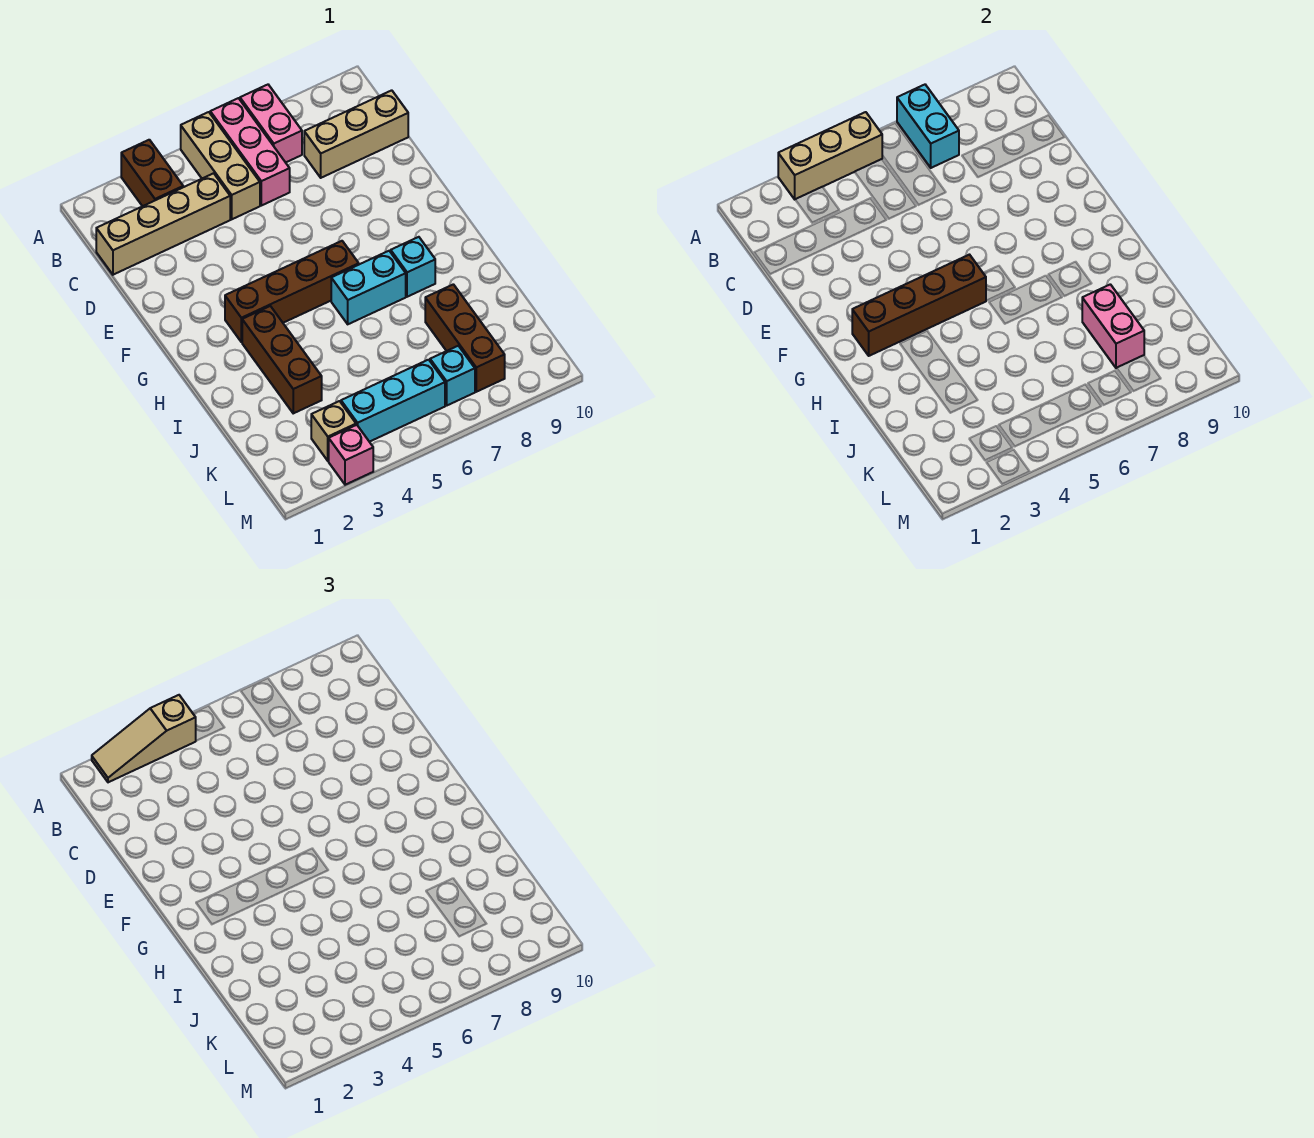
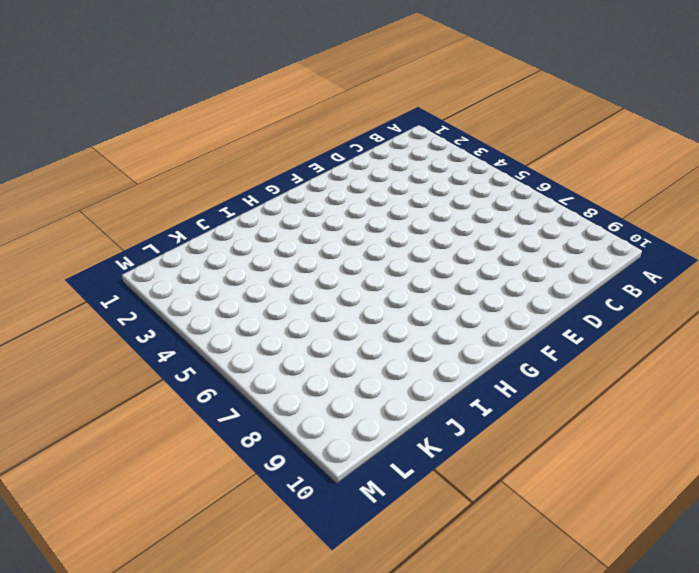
none -> brown brick A3:B3 level 1
none -> tan brick A5:C5 level 1
none -> pink brick A6:C6 level 1

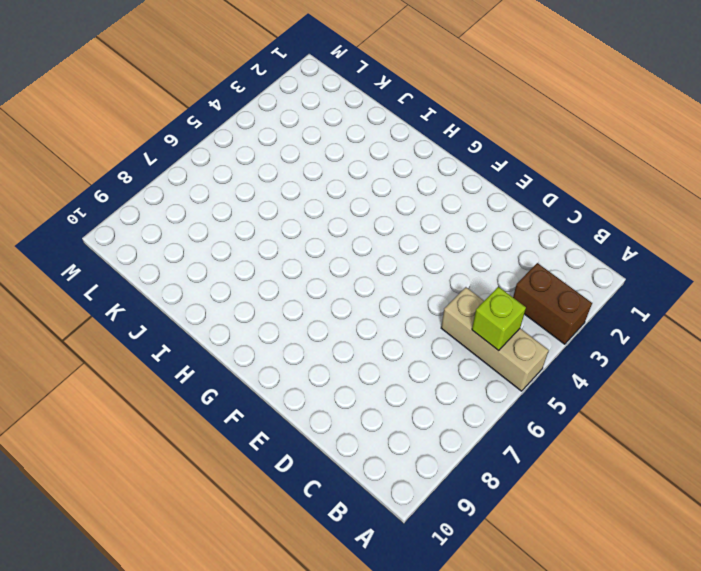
lime brick B5 level 2 -> none
none -> pink brick A6:C6 level 1
none -> pink brick A7:B7 level 1
none -> tan brick C1:C4 level 1

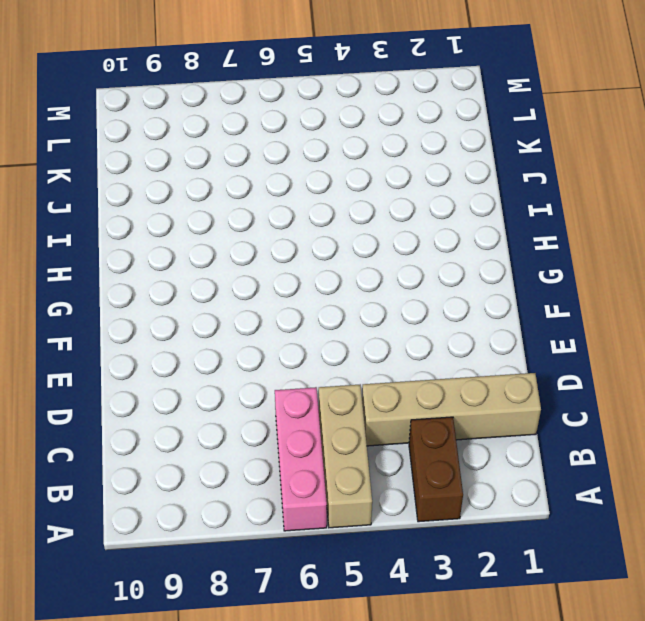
none -> pink brick A7:B7 level 1
none -> tan brick C8:C10 level 1
none -> brown brick G3:G6 level 1

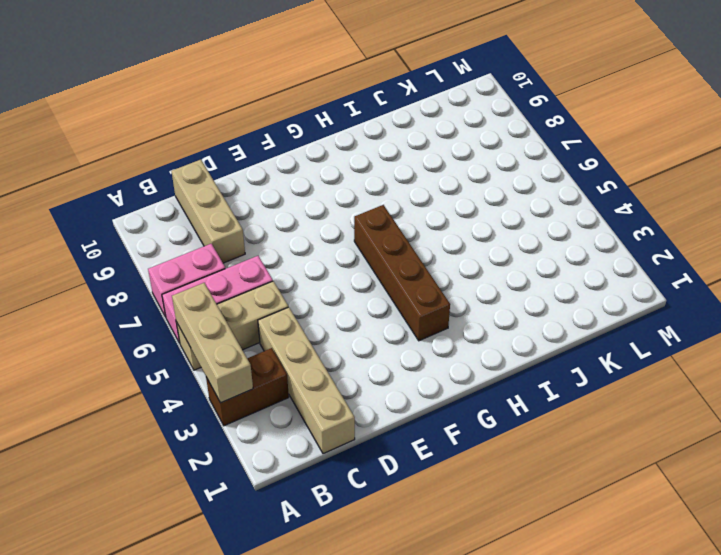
none -> brown brick H3:J3 level 1
none -> cyan brick H6:H7 level 1
none -> cyan brick H8 level 1

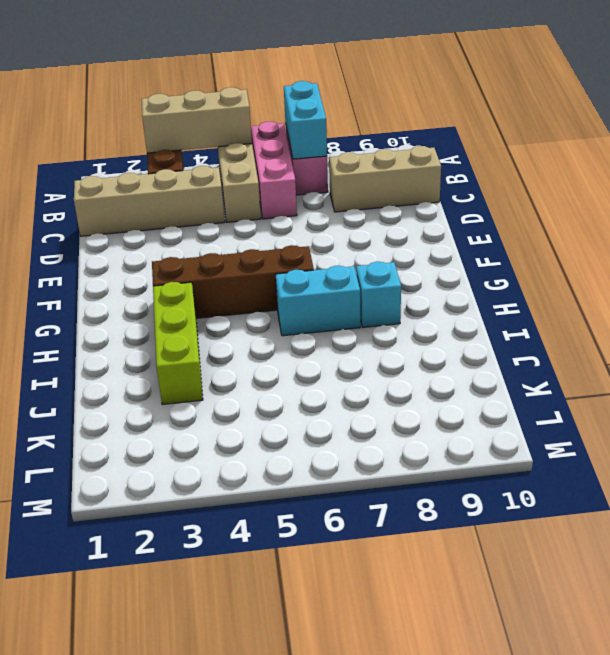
lime brick H3:J3 level 1 -> brown brick H3:J3 level 1
none -> brown brick J8:L8 level 1
none -> tan brick L3 level 1
none -> cyan brick L4:L6 level 1

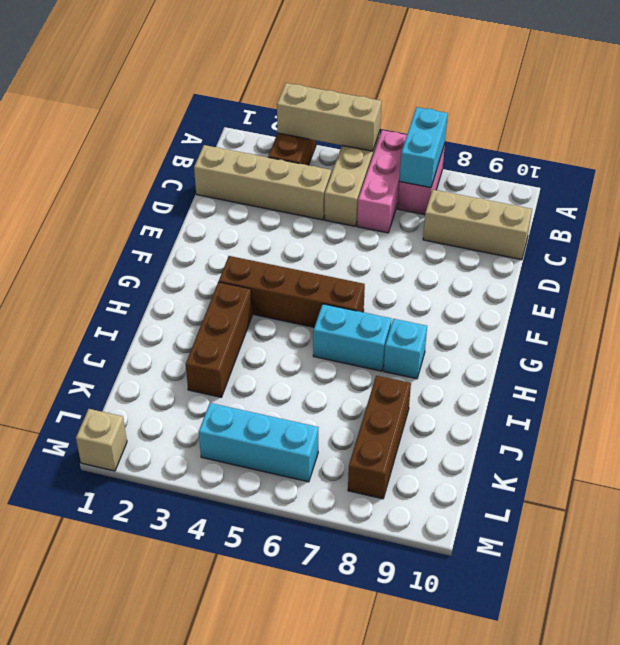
tan brick M1 level 1 -> tan brick L3 level 1
none -> cyan brick L7 level 1
none -> pink brick M3 level 1
none -> brown brick G2:G5 level 2

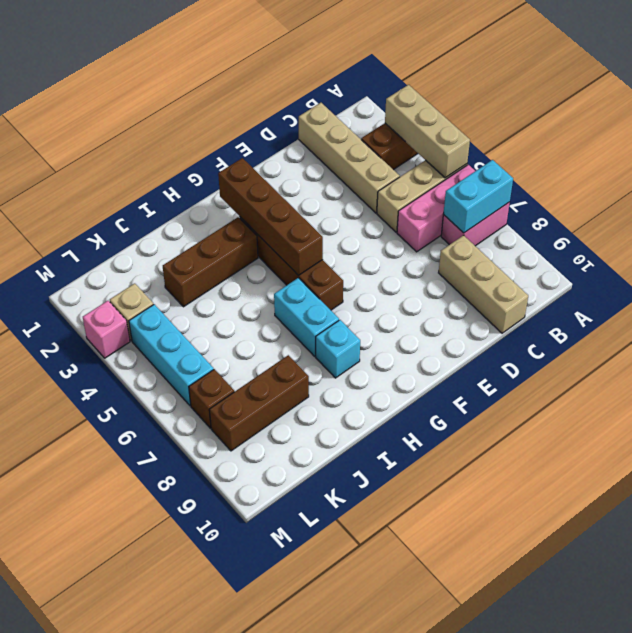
brown brick L7 level 1 -> cyan brick L7 level 1
none -> pink brick J8:K8 level 2
none -> tan slope A2:A4 level 3 top 4

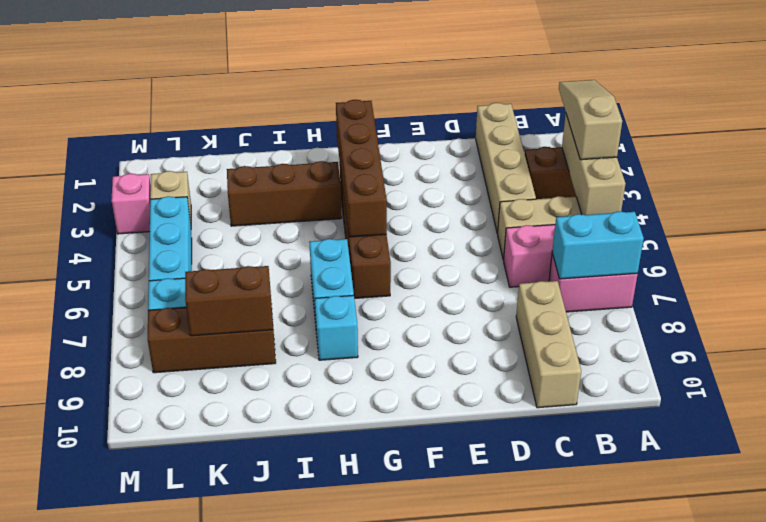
brown brick J8:K8 level 2 -> pink brick J8:K8 level 2

